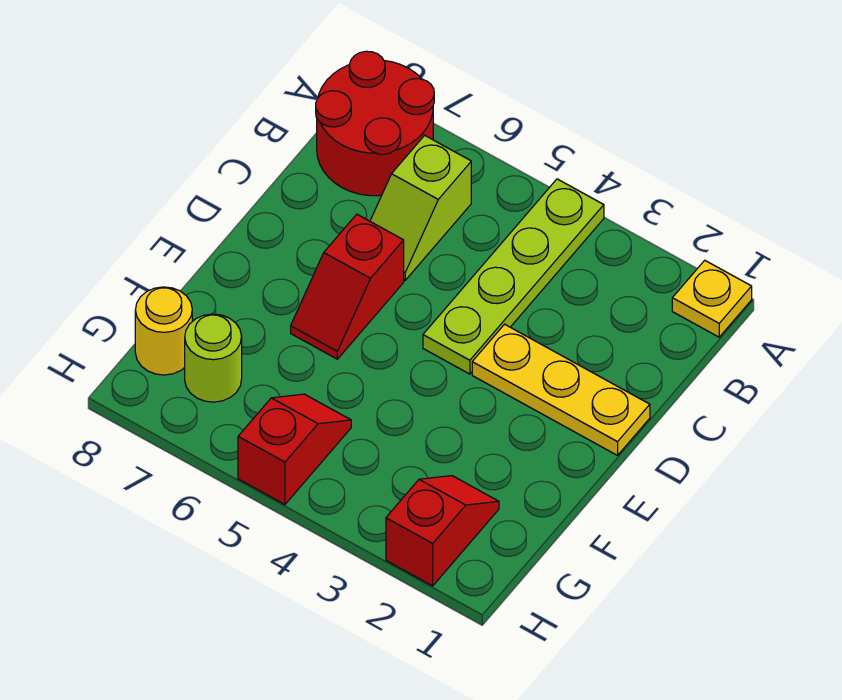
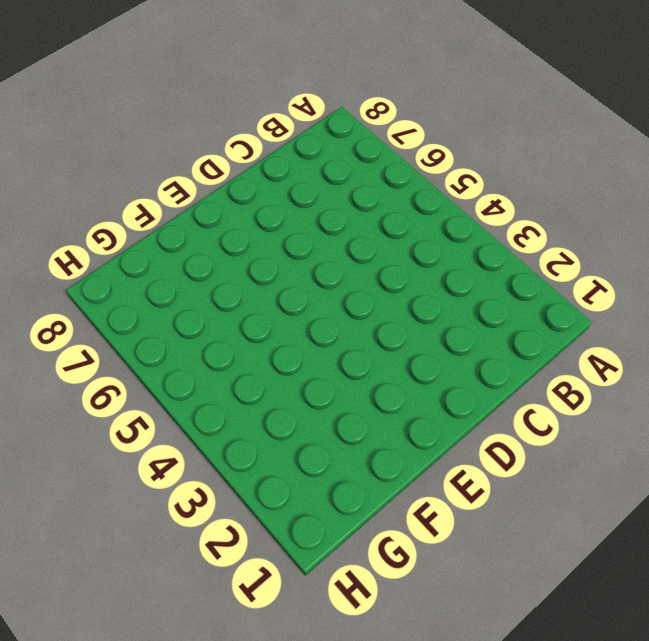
none -> yellow plate A1 level 1
none -> lime plate A4:D4 level 1

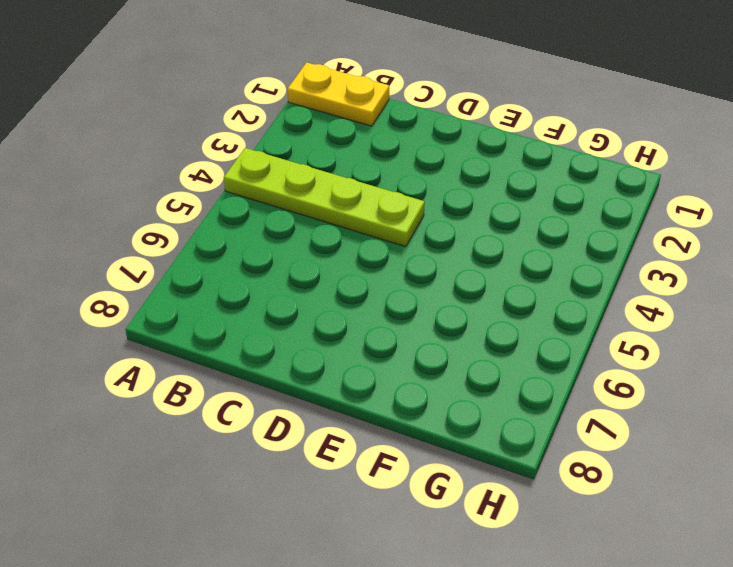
yellow plate A1:B1 level 1 -> yellow plate A1 level 1
none -> red round brick A7:B8 level 1
none -> lime slope B6:C6 level 1 top B

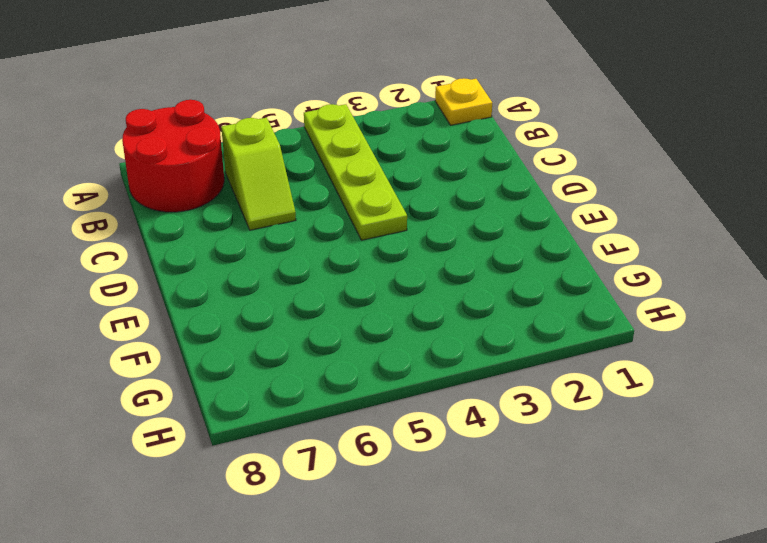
none -> yellow plate D1:D3 level 1
none -> red slope D6:E6 level 1 top D

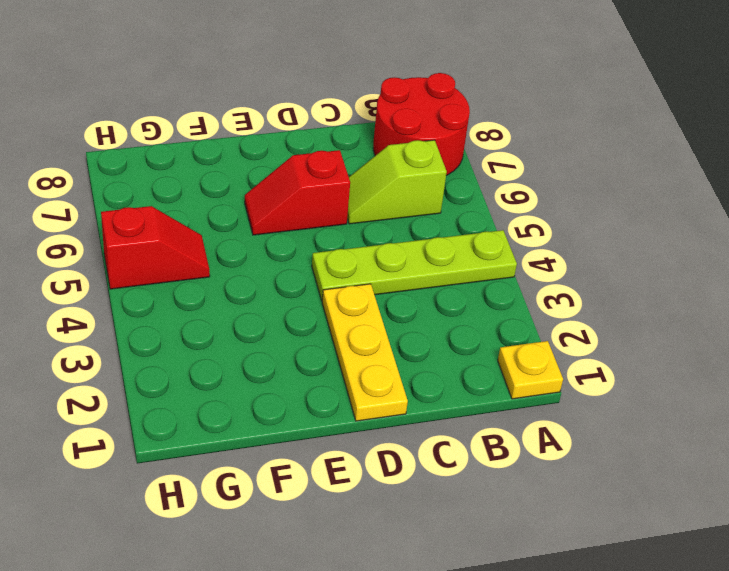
none -> red slope G2:H2 level 1 top H
none -> lime round brick G7 level 1

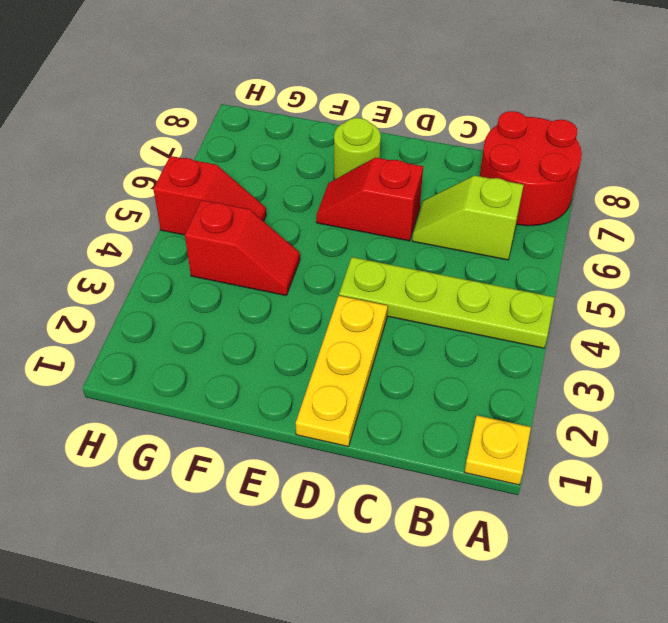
lime round brick E7 level 1 -> lime round brick G7 level 1
red slope F4:G4 level 1 top G -> red slope G2:H2 level 1 top H
none -> yellow round brick G8 level 1

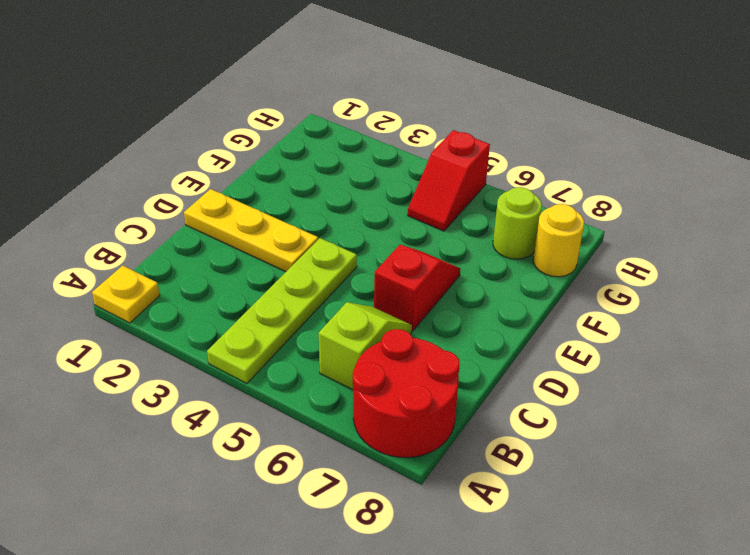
none -> red slope G2:H2 level 1 top H

